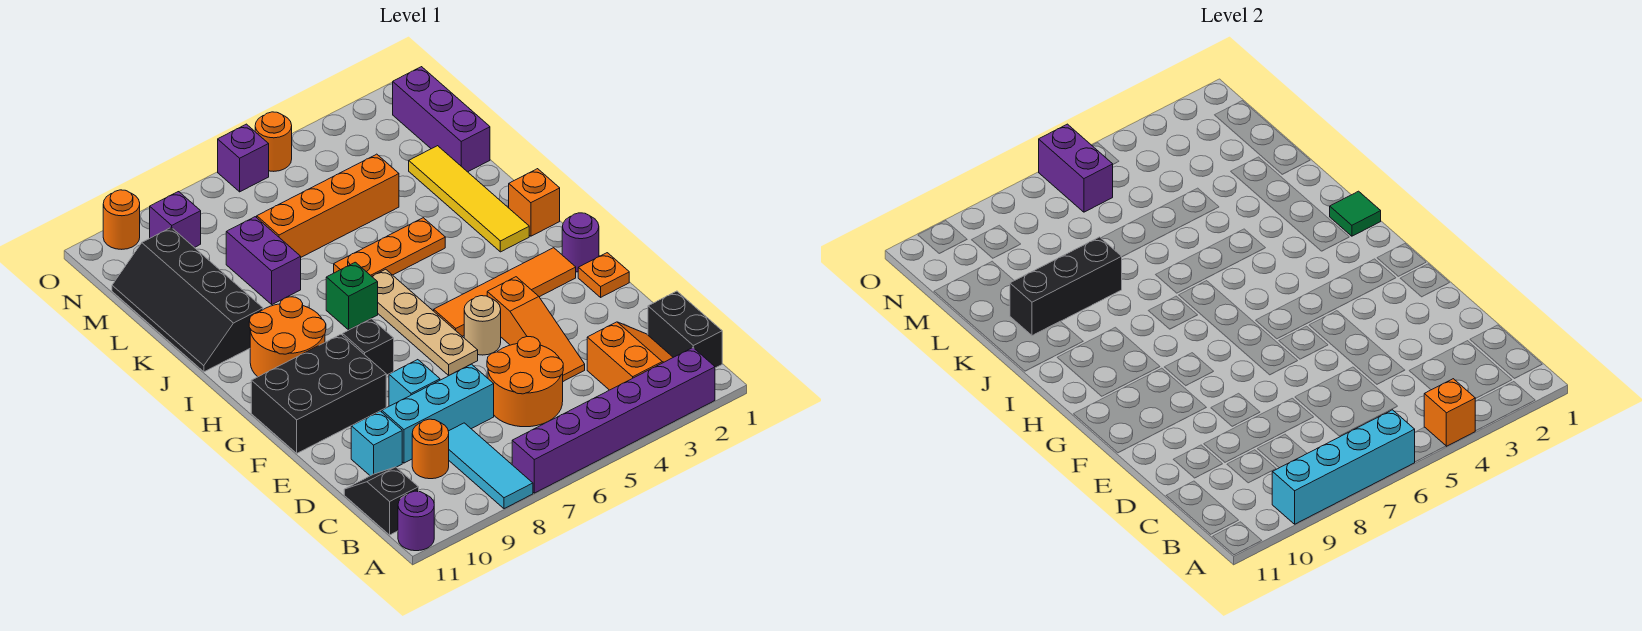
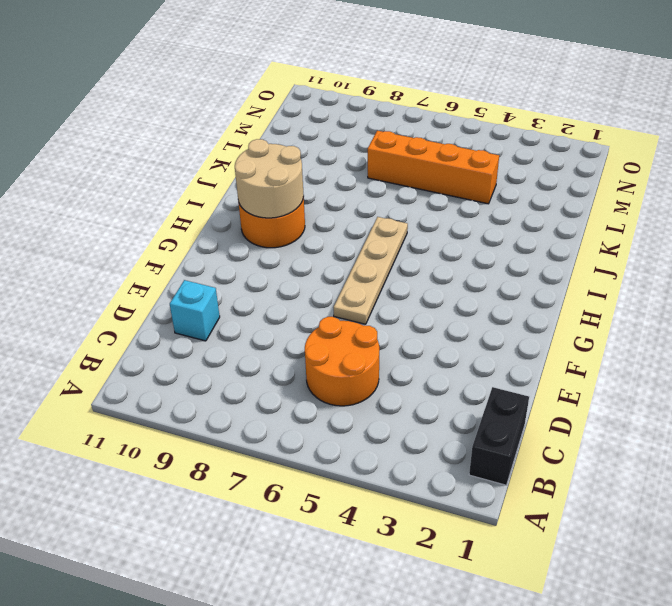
tan round brick H9:I10 level 2 -> none
none -> purple brick A2:A7 level 1
none -> cyan tile A8:C8 level 1
none -> purple round brick A11 level 1
none -> orange slope B2:C3 level 1 top 3

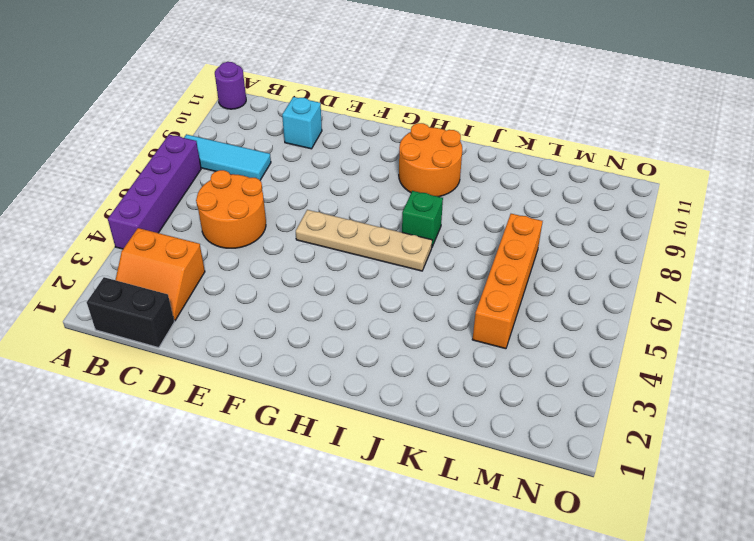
purple brick A4:A7 level 1 -> purple brick A2:A7 level 1
none -> black slope B11:C11 level 1 top B
none -> orange round brick C9 level 1
none -> orange slope D4:F4 level 1 top F
none -> cyan brick D7:D9 level 1

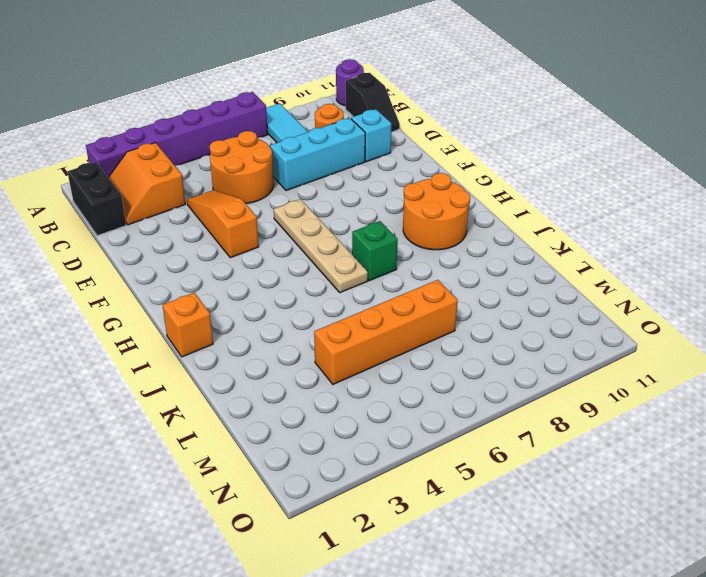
none -> cyan brick E8 level 1
none -> orange plate F1 level 1
none -> tan round brick F5 level 1
none -> black brick F9:G11 level 1

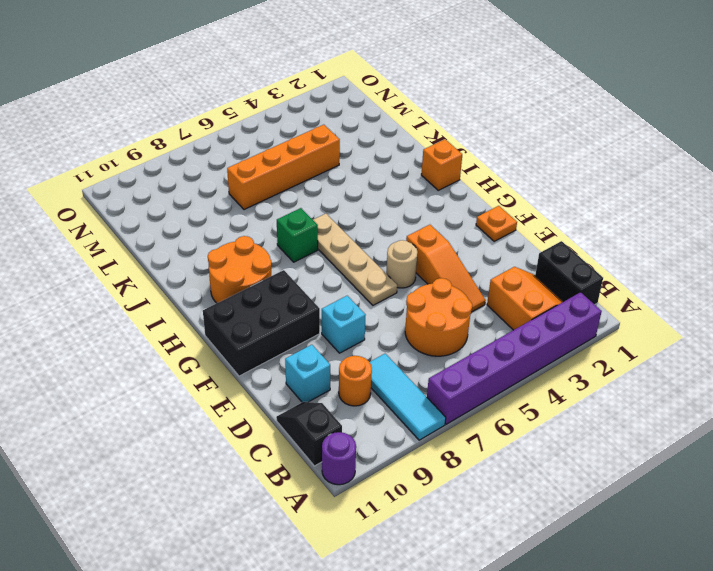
none -> cyan brick D7:D9 level 1
none -> purple round brick G1 level 1
none -> orange tile G2:G5 level 1
none -> black brick G8 level 1

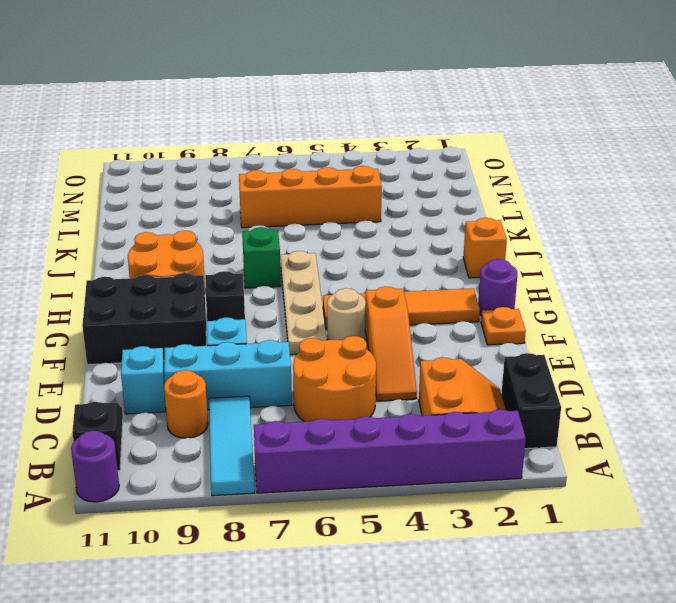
none -> yellow tile I2:L2 level 1
none -> orange plate J4:J6 level 1
none -> black slope J10:M11 level 1 top 10
none -> purple brick K8:L8 level 1

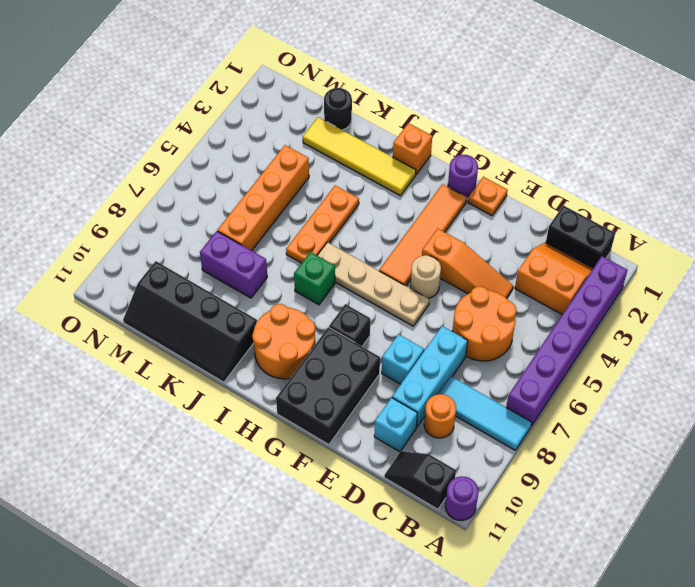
black round brick L1 level 1 -> purple brick L1:N1 level 1
none -> purple brick N9 level 1
none -> orange round brick O5 level 1
none -> purple brick O6 level 1
none -> orange round brick O10 level 1

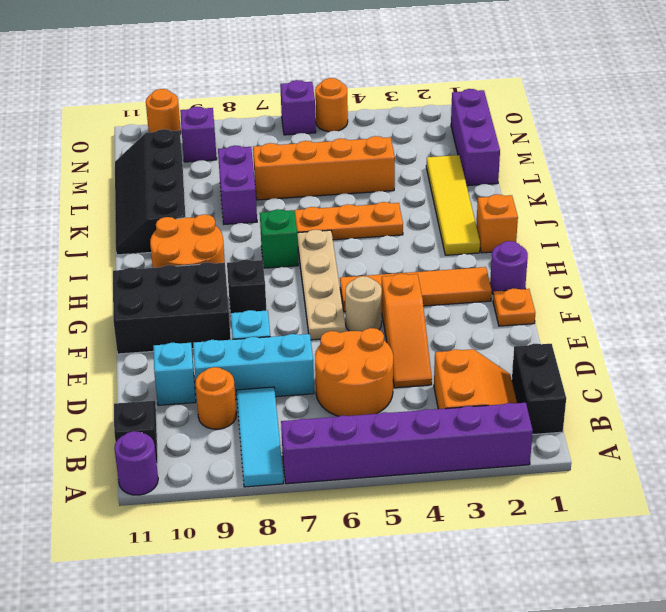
none -> orange brick A4 level 2
none -> cyan brick A6:A9 level 2
none -> green tile I1 level 2
none -> black brick K8:K10 level 2

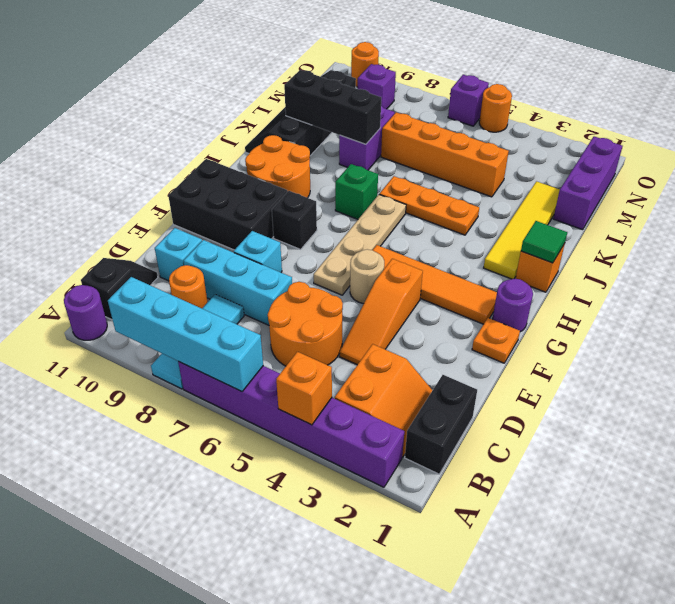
none -> purple brick N6:O6 level 2

